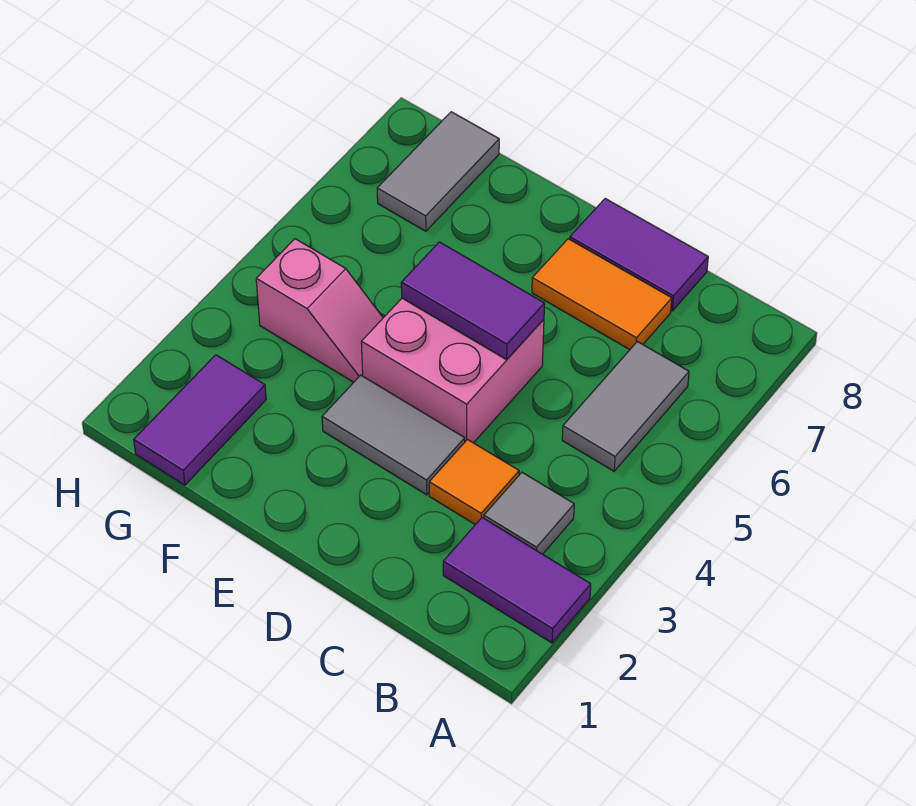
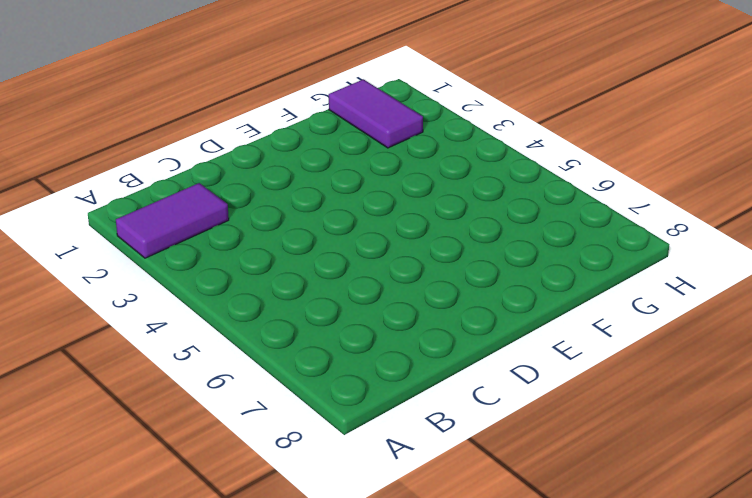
none -> grey tile B3 level 1
none -> grey tile B5:B6 level 1
none -> orange tile C3 level 1

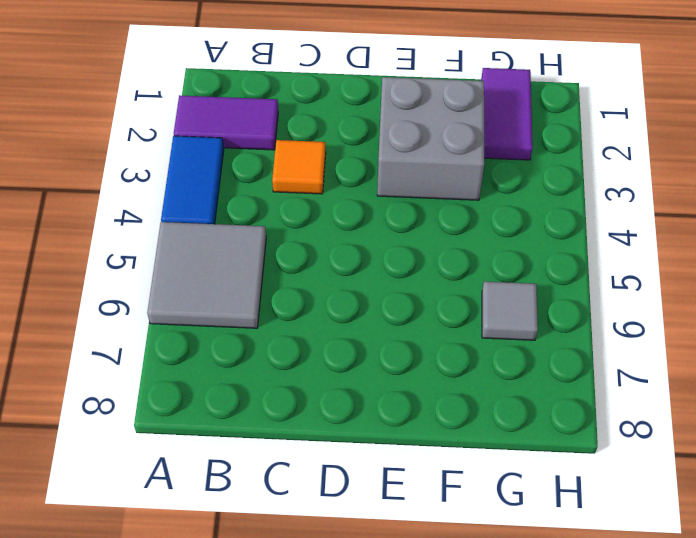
blue tile A3:A4 level 1 -> none
grey tile A5:B6 level 1 -> grey tile B5:B6 level 1
grey brick E2:F3 level 1 -> grey tile D3:E3 level 1
grey tile G6 level 1 -> grey tile B3 level 1
none -> orange tile C7:D7 level 1
none -> purple tile C8:D8 level 1
none -> pink brick D4:E5 level 1

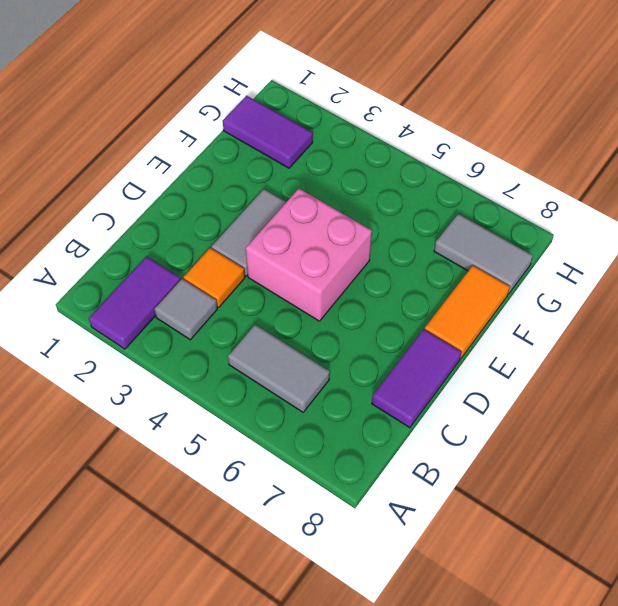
orange tile E8:F8 level 1 -> orange tile C7:D7 level 1
none -> pink slope F4:G4 level 1 top G
none -> purple tile D5:E5 level 2

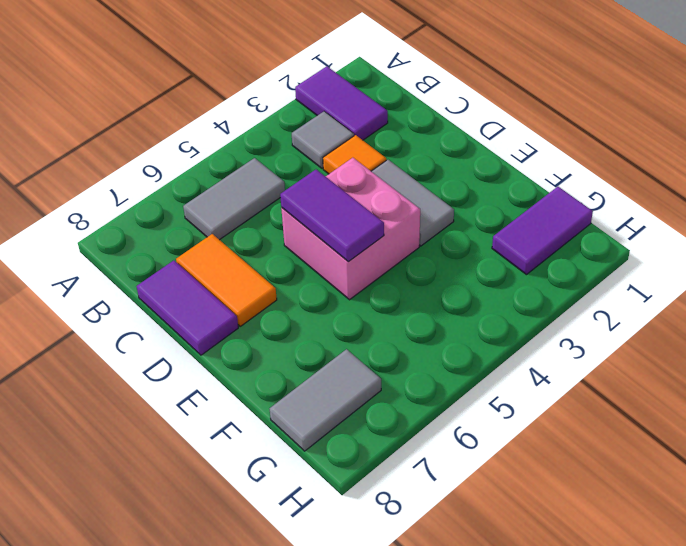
none -> pink slope F4:G4 level 1 top G

